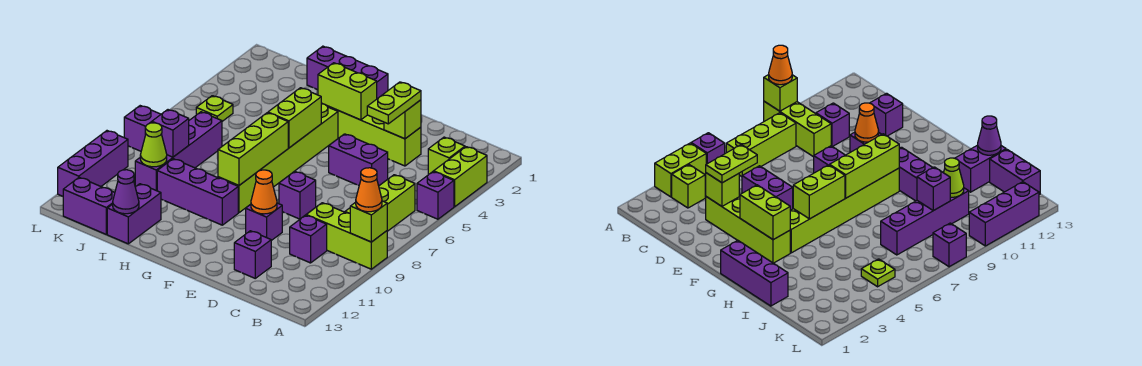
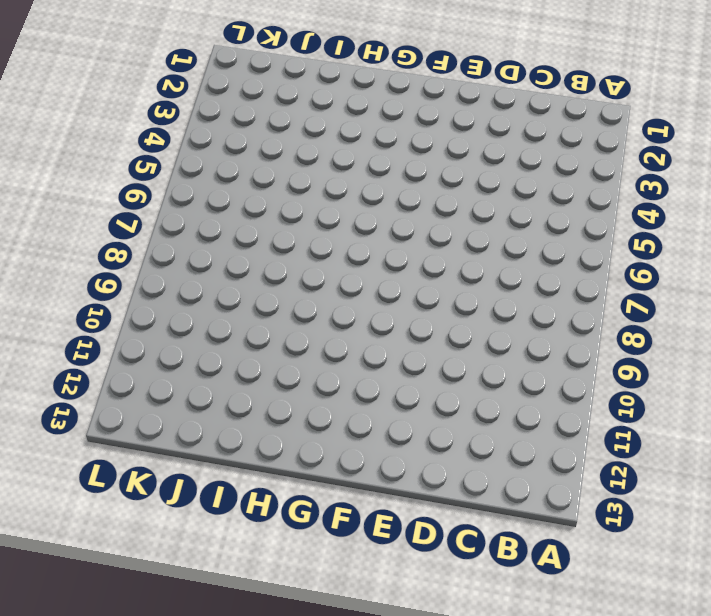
none -> lime brick A3:A4 level 1
none -> purple brick A5 level 1
none -> lime brick A9:C9 level 1
none -> lime brick B3 level 1

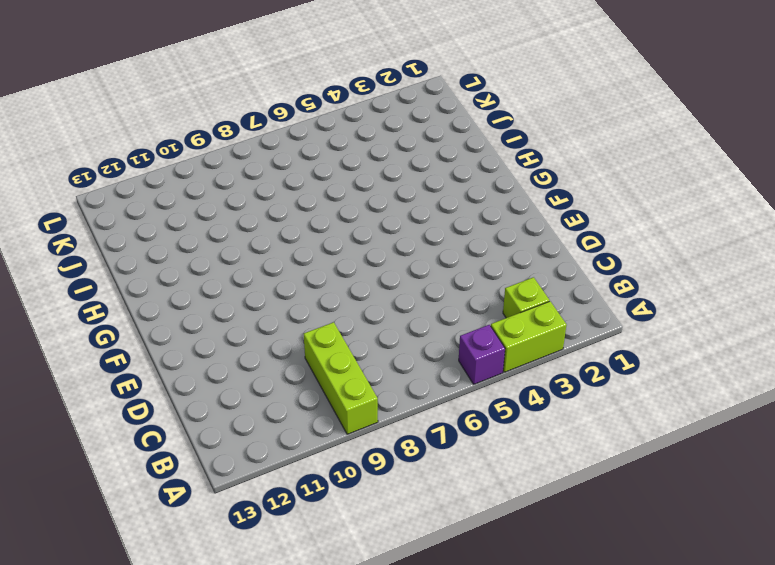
none -> lime brick B6:B8 level 1
none -> purple brick C10 level 1
none -> lime brick D3:G3 level 1
none -> purple brick D5:E5 level 1

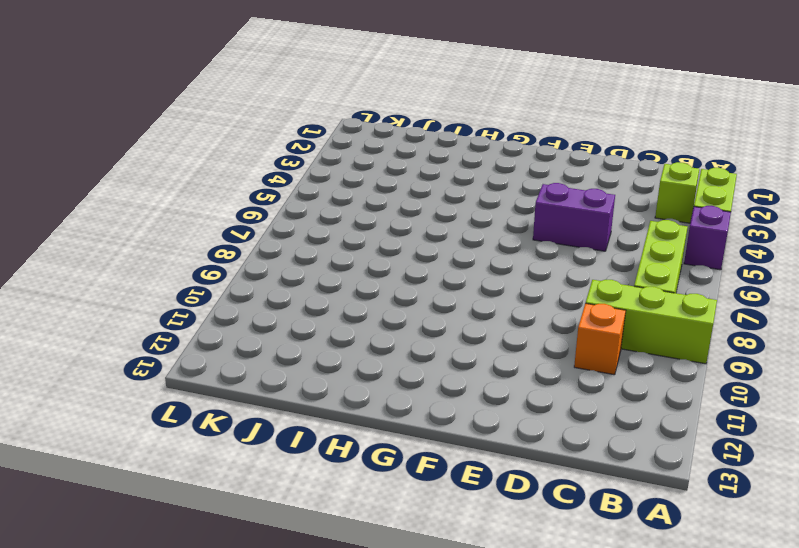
orange brick C10 level 1 -> purple brick C10 level 1
none -> lime brick D3:G3 level 1
none -> purple brick D12 level 1
none -> purple brick E8 level 1
none -> purple brick E10 level 1

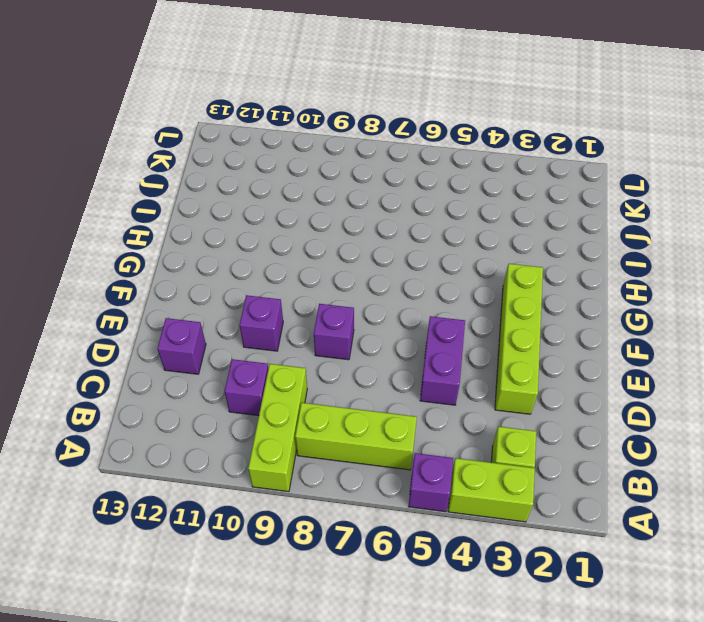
none -> purple brick G1:I1 level 1
none -> lime brick G4:G9 level 1
none -> purple brick G10:I10 level 1
none -> purple brick I12:I13 level 1

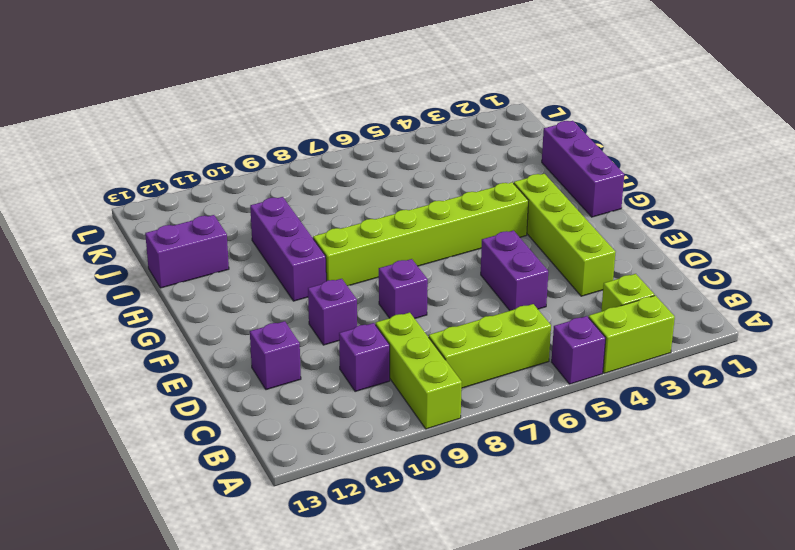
none -> purple brick J7:J10 level 1
none -> purple brick J13:K13 level 1
none -> lime plate K5 level 1
none -> purple brick L8 level 1

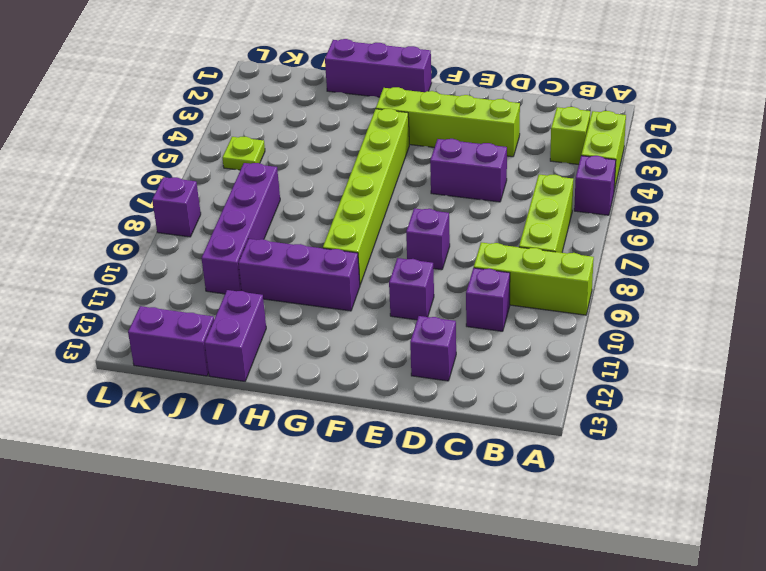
none -> purple brick L10:L12 level 1
none -> lime brick A9 level 2
none -> lime brick D3 level 2
none -> orange cone E10 level 2

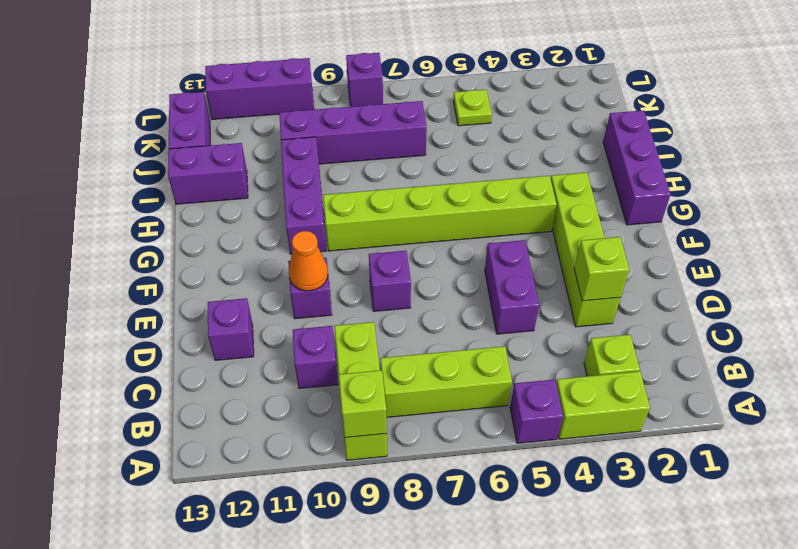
none -> lime brick F3:G3 level 2
none -> lime brick G5:G6 level 2
none -> lime brick G7:G9 level 2
none -> purple cone I13 level 2

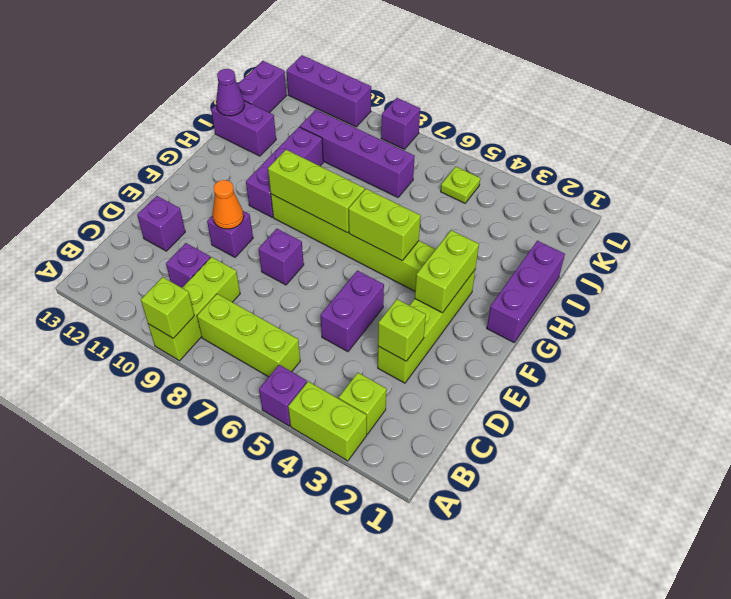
none -> purple brick J9 level 2
none -> lime cone J10 level 2
none -> orange cone A9 level 3
none -> lime plate D3:D4 level 3

